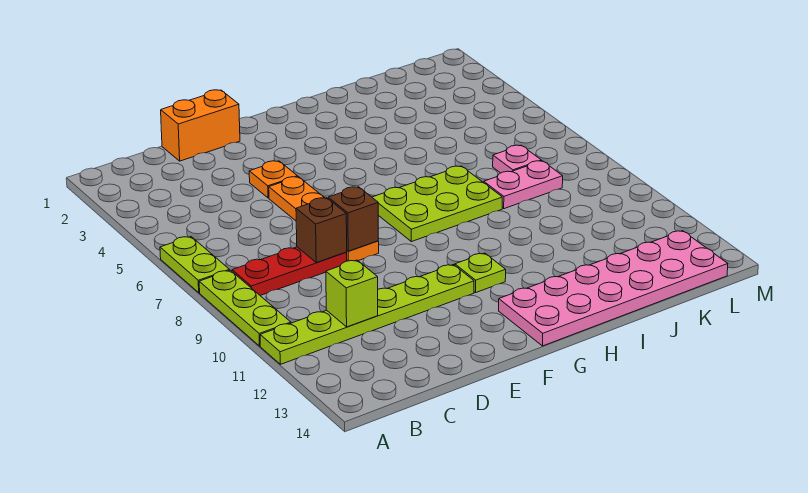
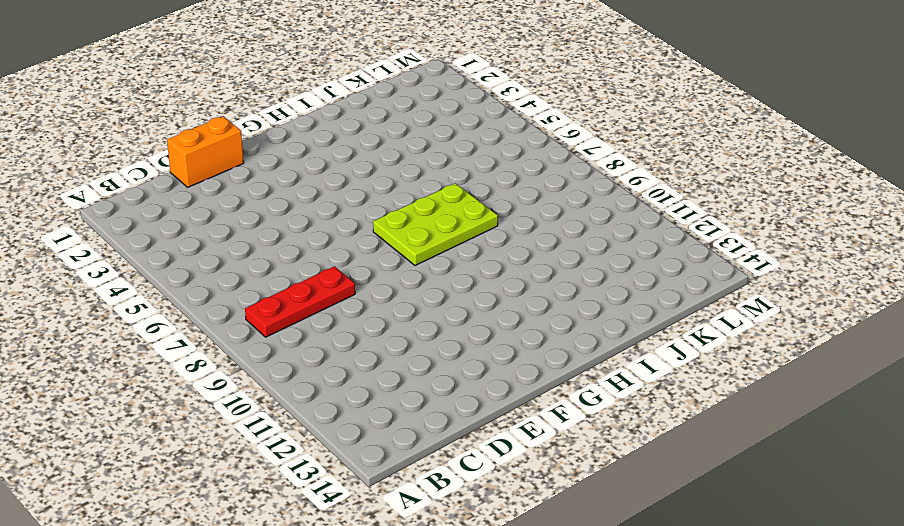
none -> lime plate A6:A7 level 1
none -> lime plate A8:A10 level 1
none -> lime plate A11:F11 level 1

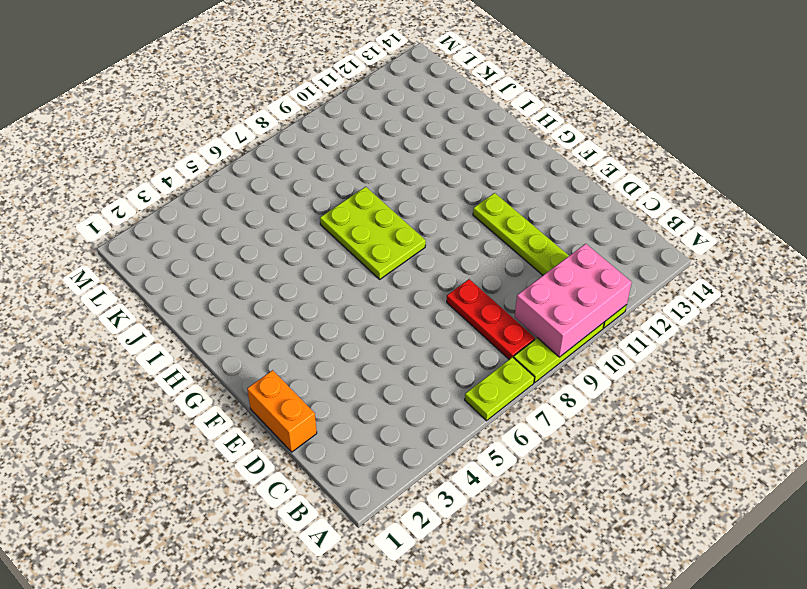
pink brick A9:B11 level 2 -> none
none -> orange plate E4 level 1
none -> orange plate E5:E8 level 1
none -> lime plate G11 level 1

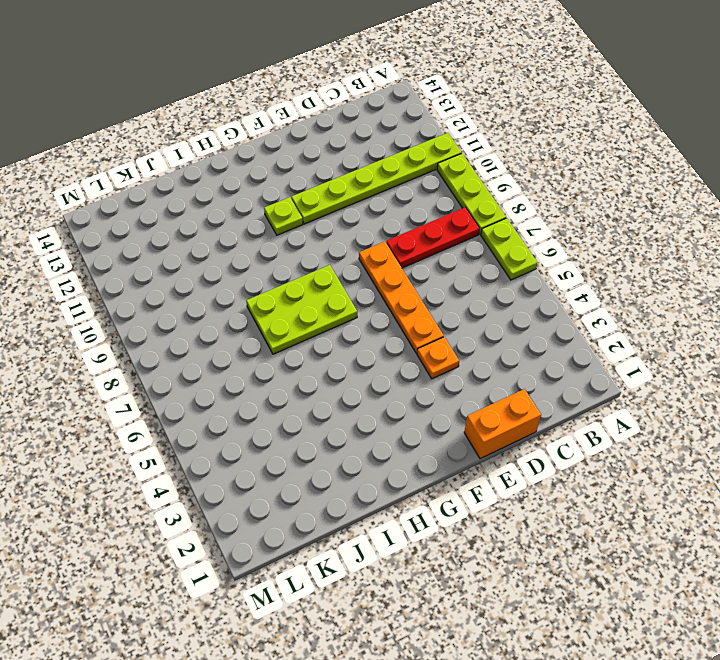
none -> pink plate G13:L14 level 1
none -> pink plate J8:K8 level 1
none -> pink plate K7 level 1

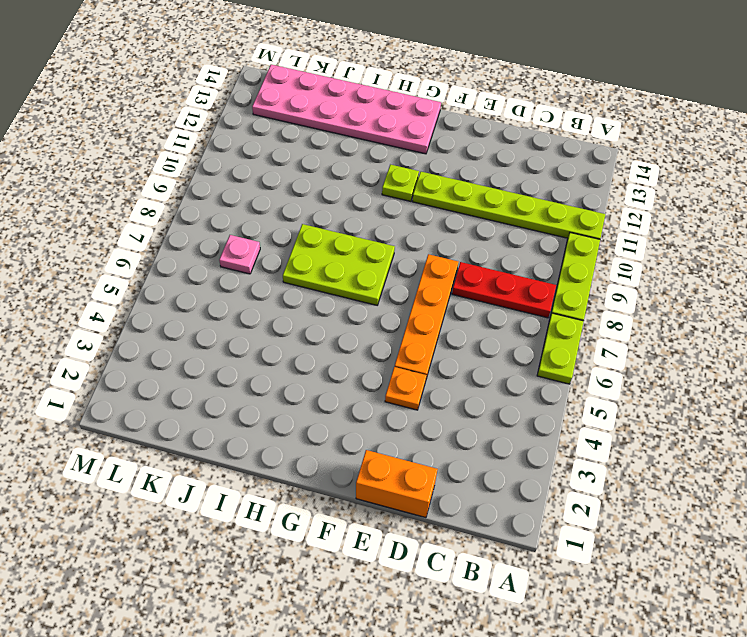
none -> pink plate J8:K8 level 1
none -> lime brick C11 level 2
none -> brown brick D8 level 2

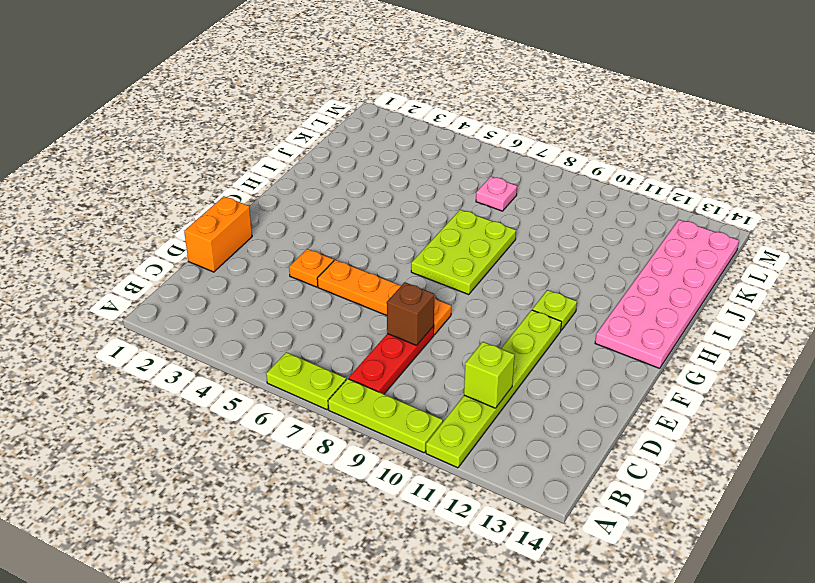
none -> pink plate J8:K8 level 1
none -> brown brick E8 level 2

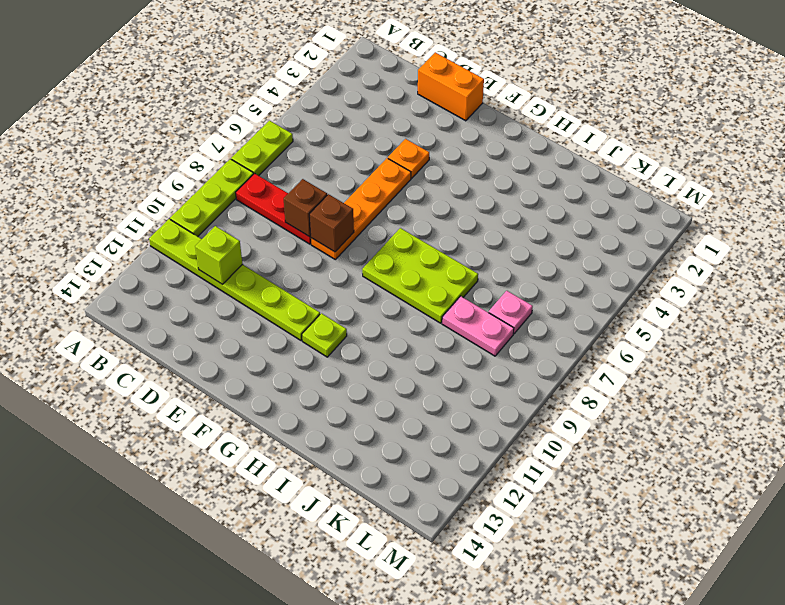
none -> pink plate G13:L14 level 1

